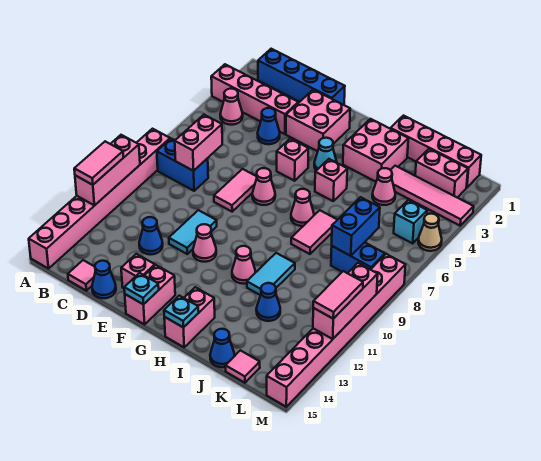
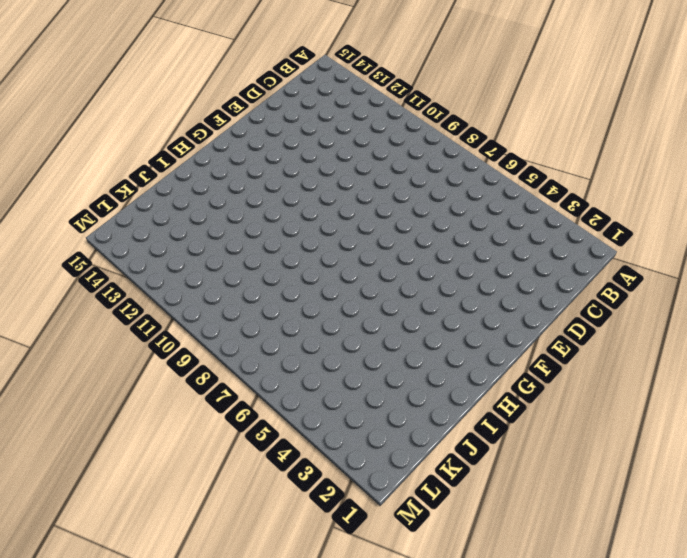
none -> pink brick A3:D3 level 1
none -> pink brick A8:A15 level 1
none -> blue brick B1:E1 level 1
none -> pink cone B4 level 1

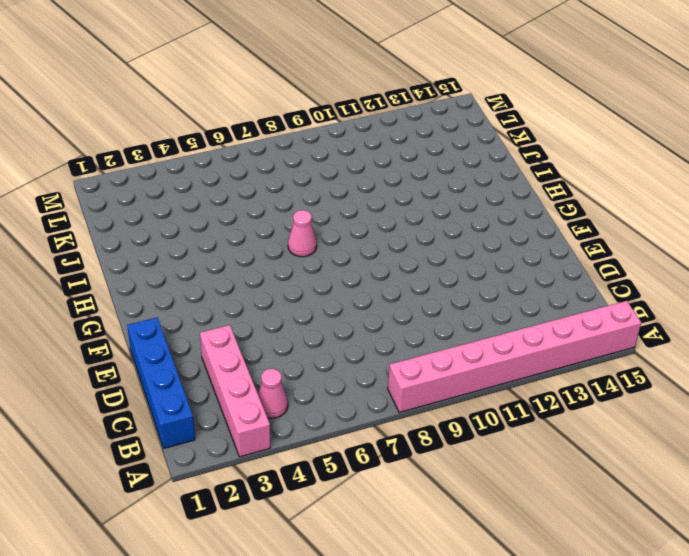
none -> blue brick B8:C8 level 1
none -> pink tile C15 level 1
none -> blue cone D4 level 1
none -> blue cone D12 level 1

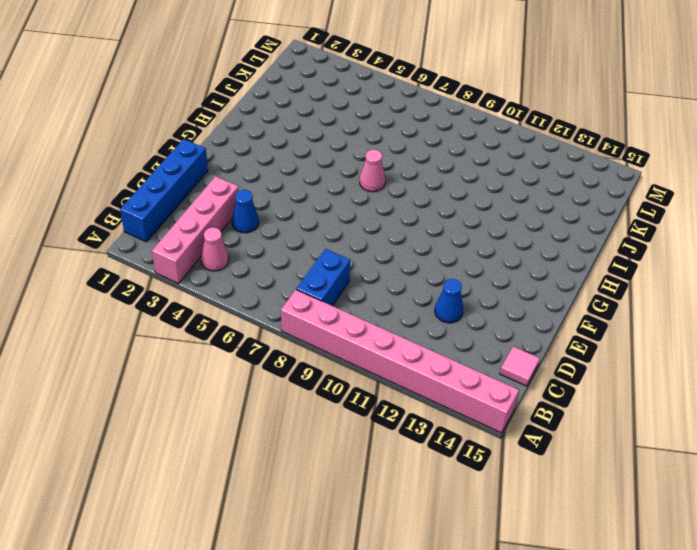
none -> blue cone D15 level 1
none -> pink brick E2:F3 level 1
none -> pink tile E7:E8 level 1
none -> cyan tile E10:E11 level 1

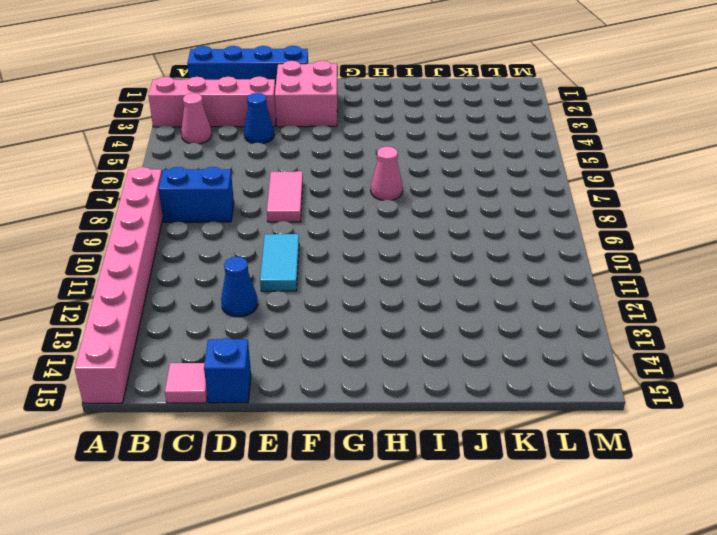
blue brick D15 level 1 -> blue cone D15 level 1
none -> pink brick E14 level 1
none -> pink brick F5 level 1
none -> pink cone F7 level 1
none -> pink cone F11 level 1

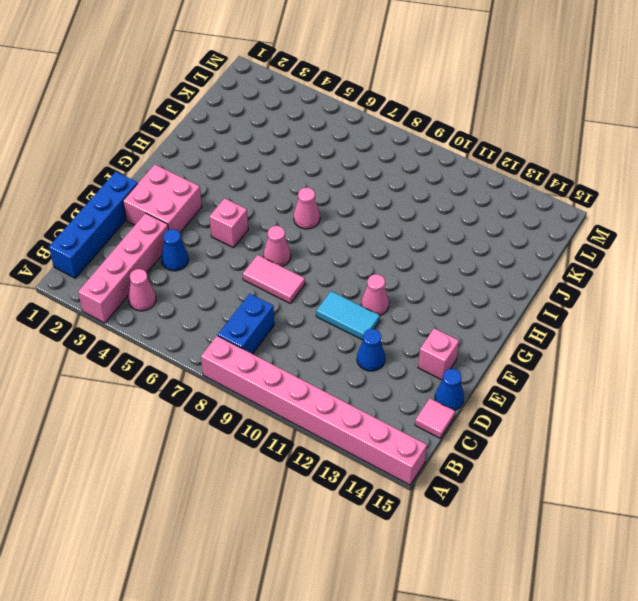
none -> pink brick F14:F15 level 1
none -> cyan cone G4 level 1
none -> pink brick H2:I3 level 1
none -> pink brick H5 level 1

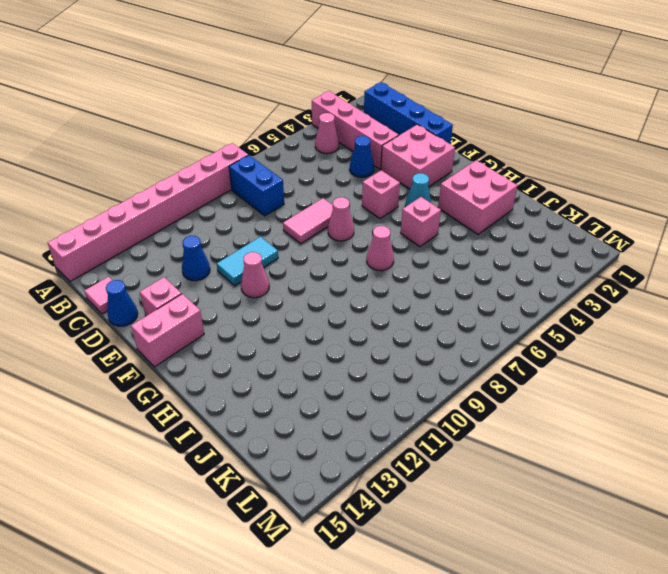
none -> pink cone H11 level 1
none -> pink brick H14:H15 level 1
none -> pink brick I1:L1 level 1
none -> pink tile I7:I8 level 1

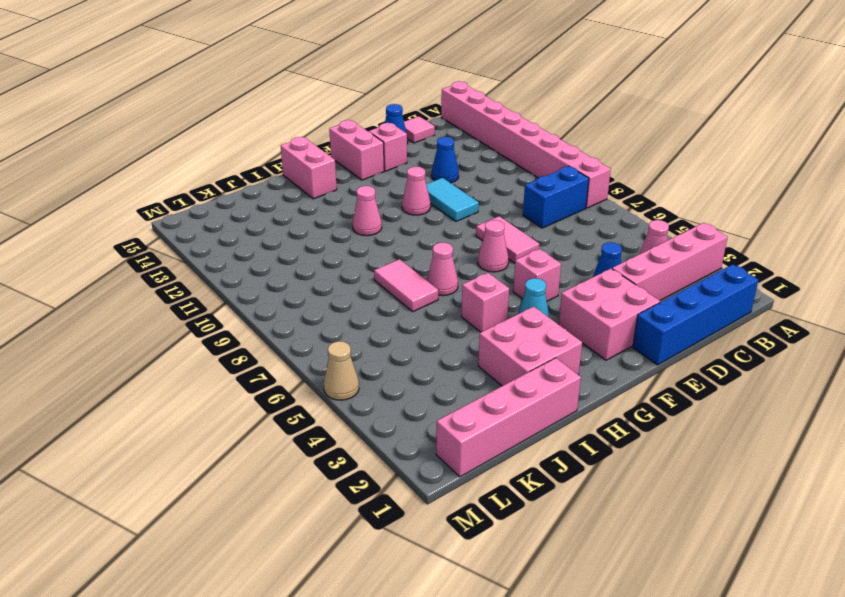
none -> cyan tile I10:I11 level 1
none -> pink tile J3:M3 level 1
none -> pink cone J4 level 1
none -> blue cone J12 level 1

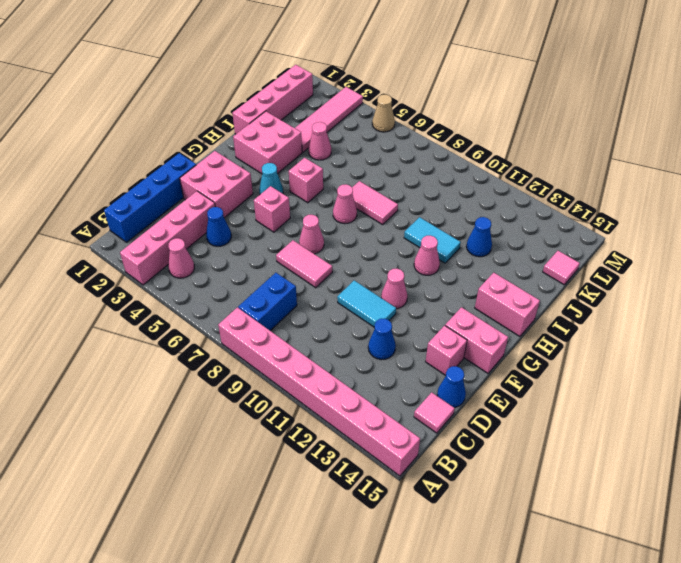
none -> blue cone J15 level 1
none -> pink brick K2:L2 level 1
none -> blue brick K8:L8 level 1
none -> cyan brick L5 level 1

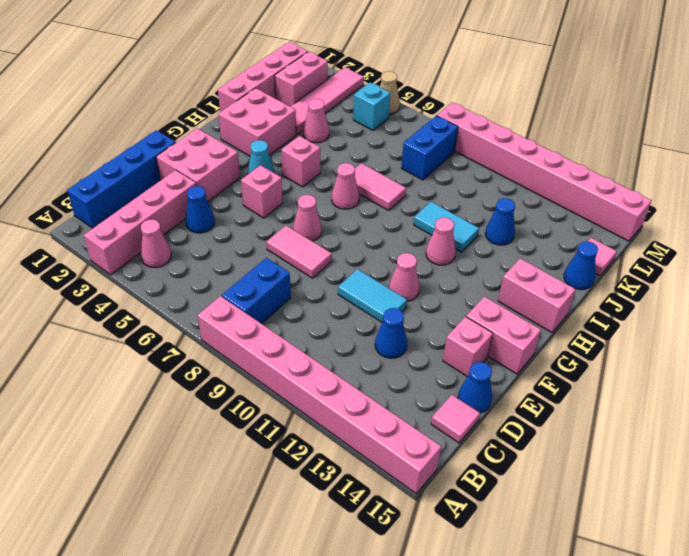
none -> pink brick A10:A12 level 2
none -> pink brick C7:C8 level 2
none -> cyan plate F15 level 2
none -> cyan plate H15 level 2

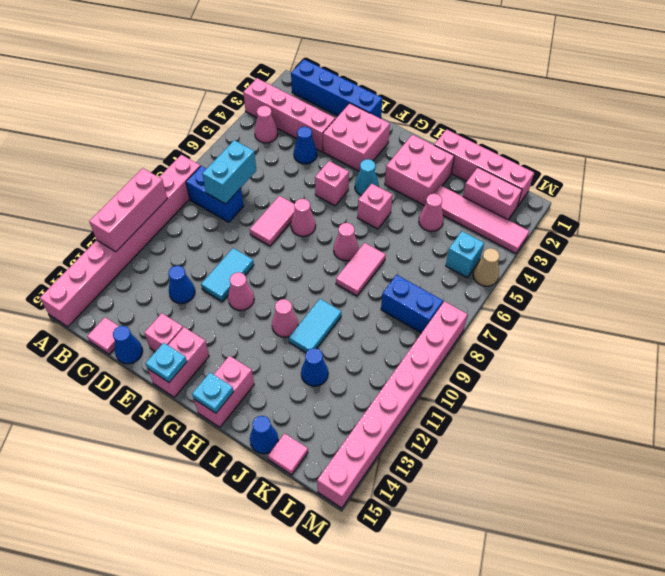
cyan brick C7:C8 level 2 -> pink brick C7:C8 level 2
none -> blue brick K7:K8 level 2
none -> pink brick M10:M12 level 2
none -> pink tile A11:A12 level 3
none -> pink tile M11:M12 level 3

